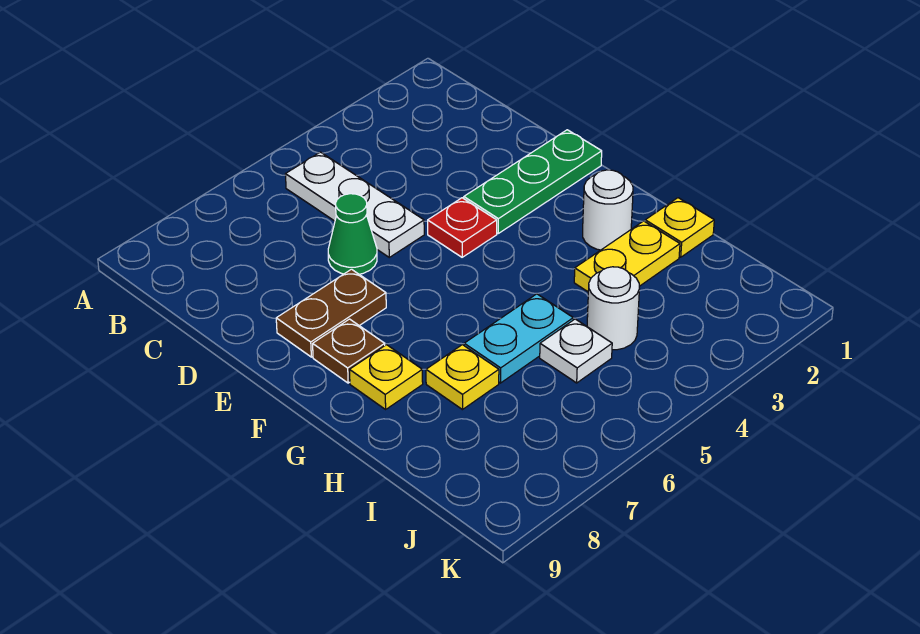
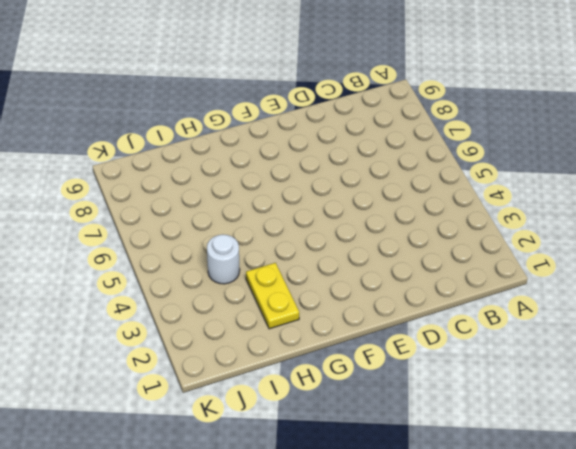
none -> white plate B5:D5 level 1
none -> green cone D6 level 1
none -> green plate E1:E3 level 1

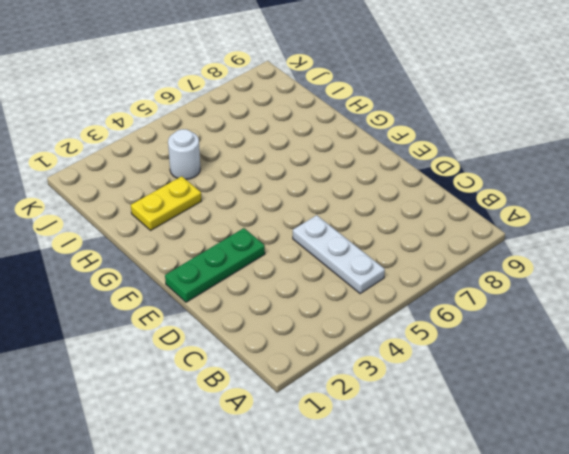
none -> green cone D6 level 1
none -> red plate E4 level 1
none -> brown plate E7:E8 level 1

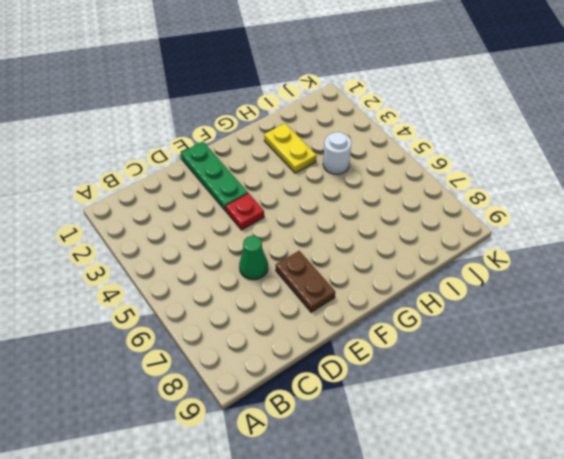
none -> white plate B5:D5 level 1
none -> brown plate F8 level 1
none -> white round brick G2 level 1

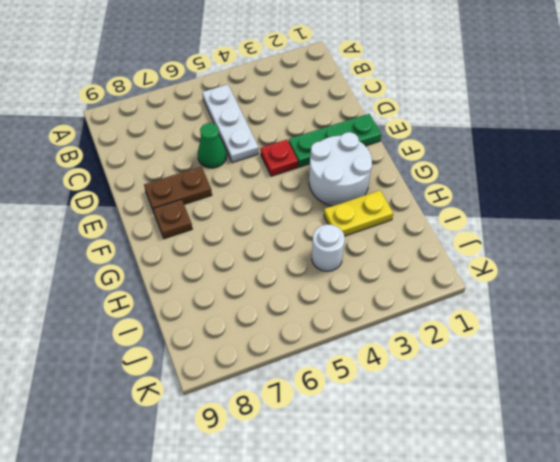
white round brick F2:G3 level 1 -> white round brick G2 level 1
none -> yellow plate G8 level 1
none -> yellow plate H1 level 1
none -> cyan plate H5:H6 level 1

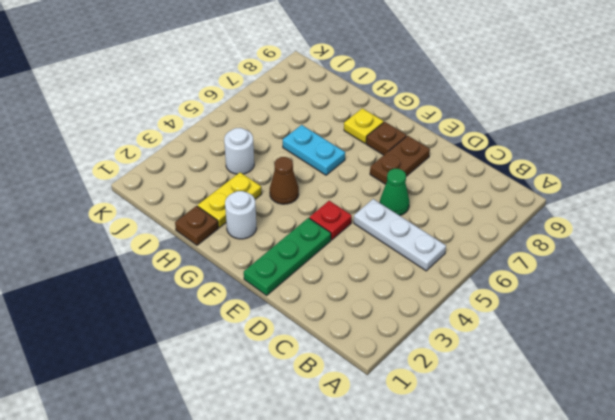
brown cone G4 level 1 -> none
cyan plate G6:H6 level 1 -> cyan plate H5:H6 level 1
brown plate H1 level 1 -> yellow plate H1 level 1
none -> yellow plate H7 level 1
none -> white plate I5 level 1

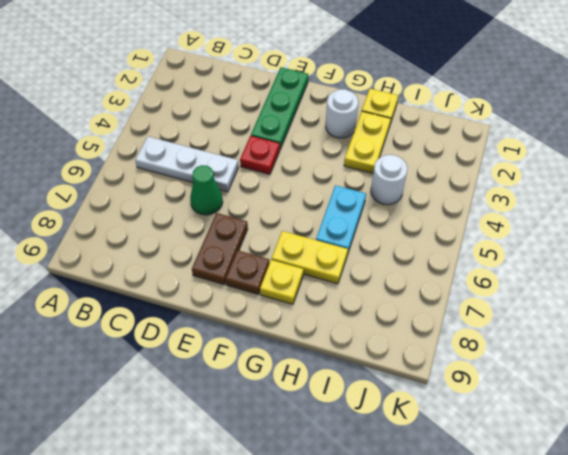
yellow plate G7:H7 level 1 -> yellow plate H7 level 1
none -> white plate I5 level 1

